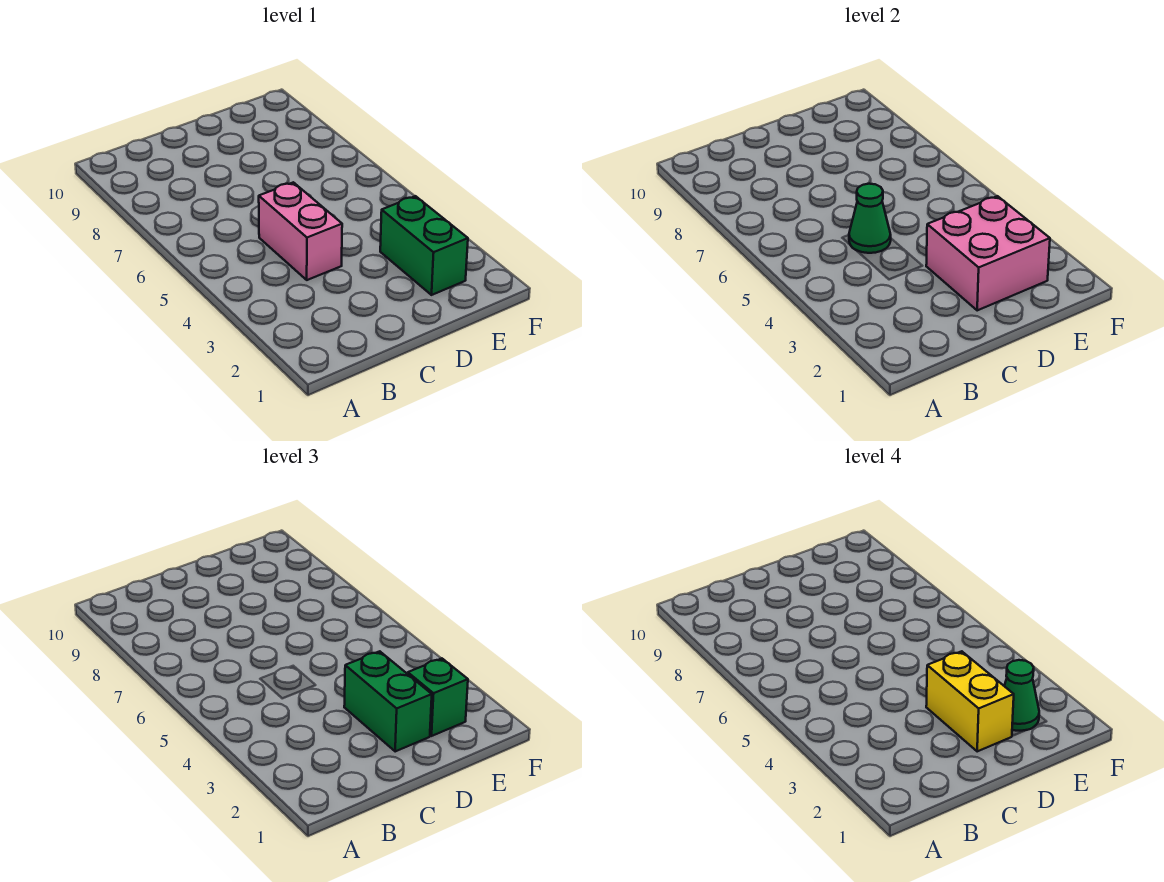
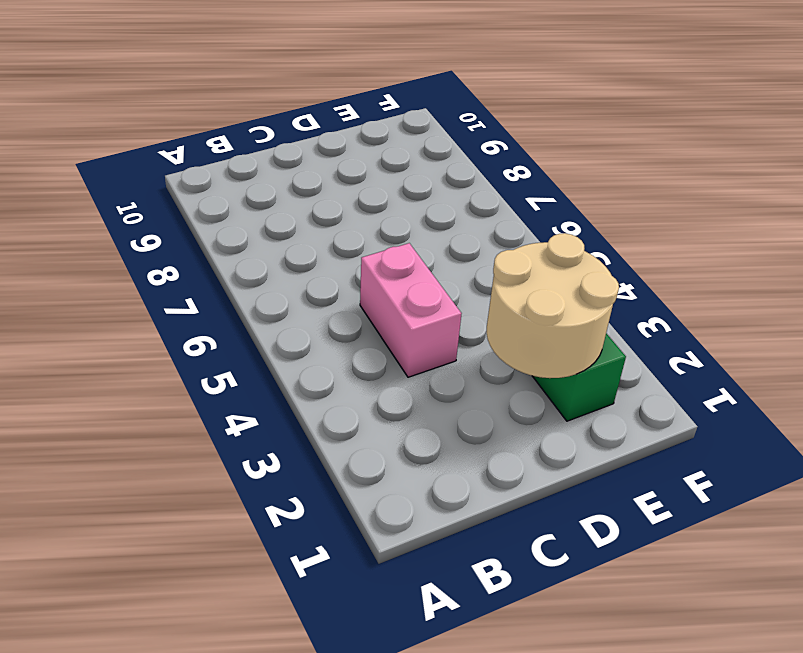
tan round brick D2:E3 level 2 -> pink brick D2:E3 level 2
none -> green cone C5 level 2
none -> green brick D2:D3 level 3

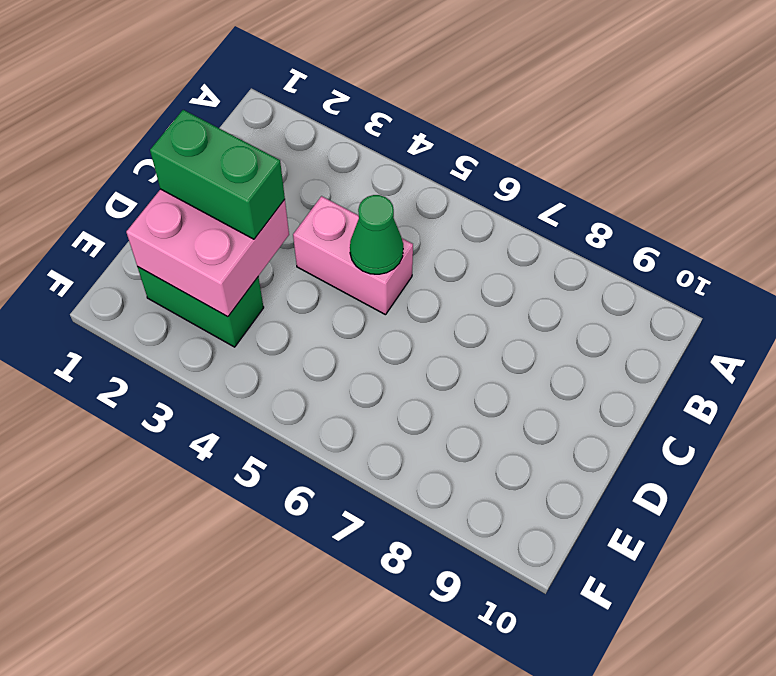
none -> green brick E2 level 3
none -> yellow brick D2:D3 level 4

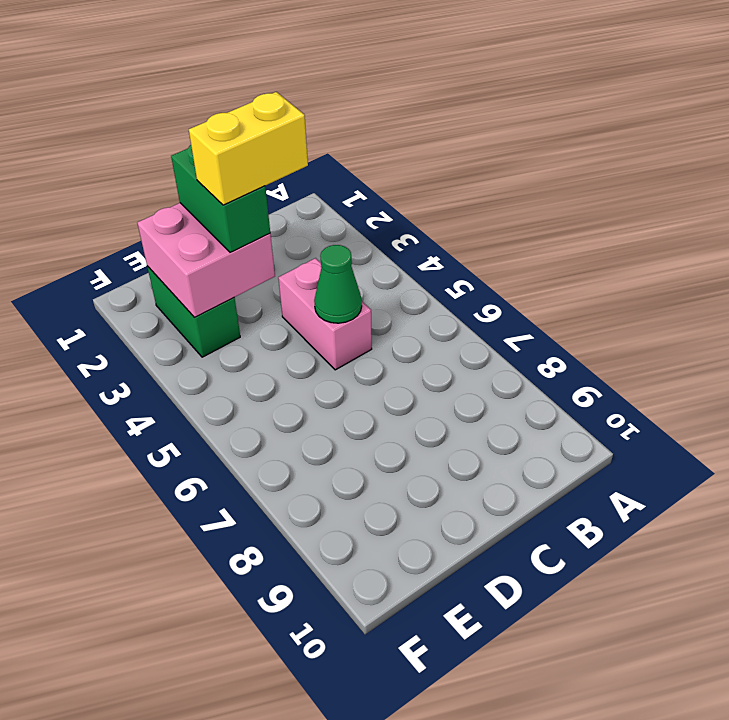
yellow brick C3:D3 level 4 -> yellow brick D2:D3 level 4
none -> green brick E2 level 3
none -> green cone E2 level 4

